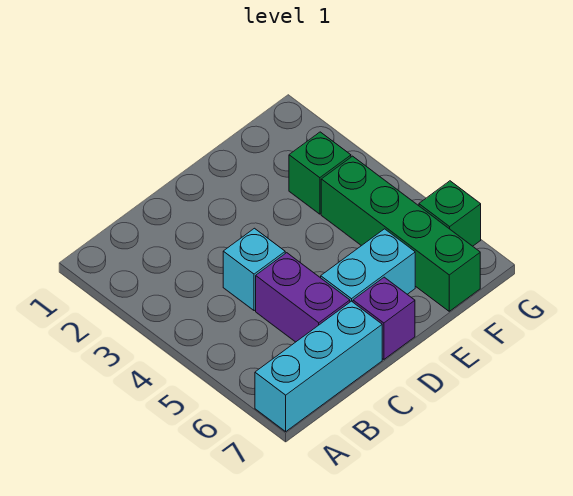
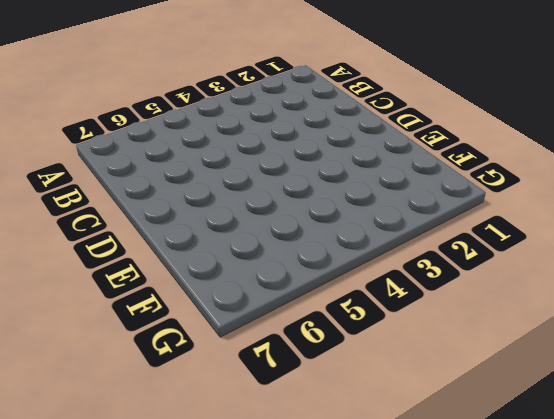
none -> cyan brick A7:C7 level 1
none -> cyan brick C4 level 1

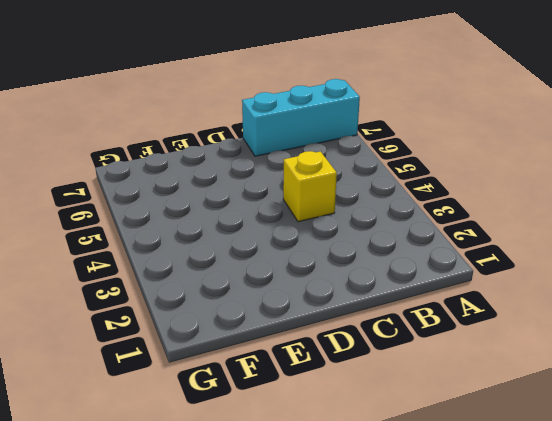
yellow brick C4 level 1 -> cyan brick C4 level 1
none -> purple brick C5:C6 level 1
none -> cyan brick D6:E6 level 1

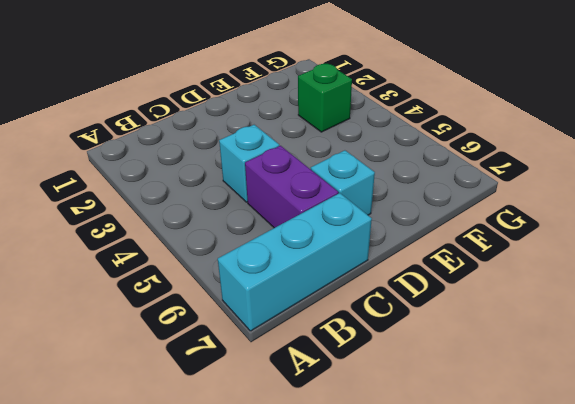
cyan brick D6 level 1 -> cyan brick D6:E6 level 1
none -> purple brick D7 level 1
none -> green brick F4:F7 level 1

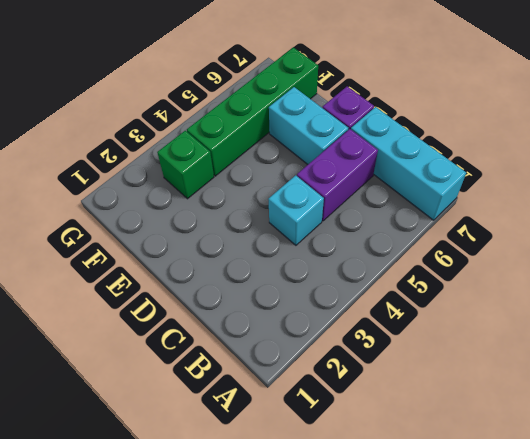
none -> green brick G6 level 1

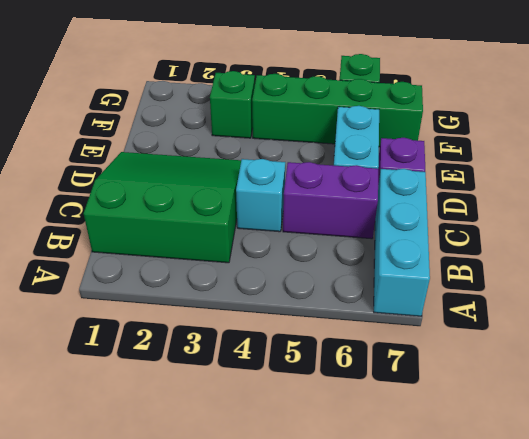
green slope B1:D3 level 1 top B -> none

